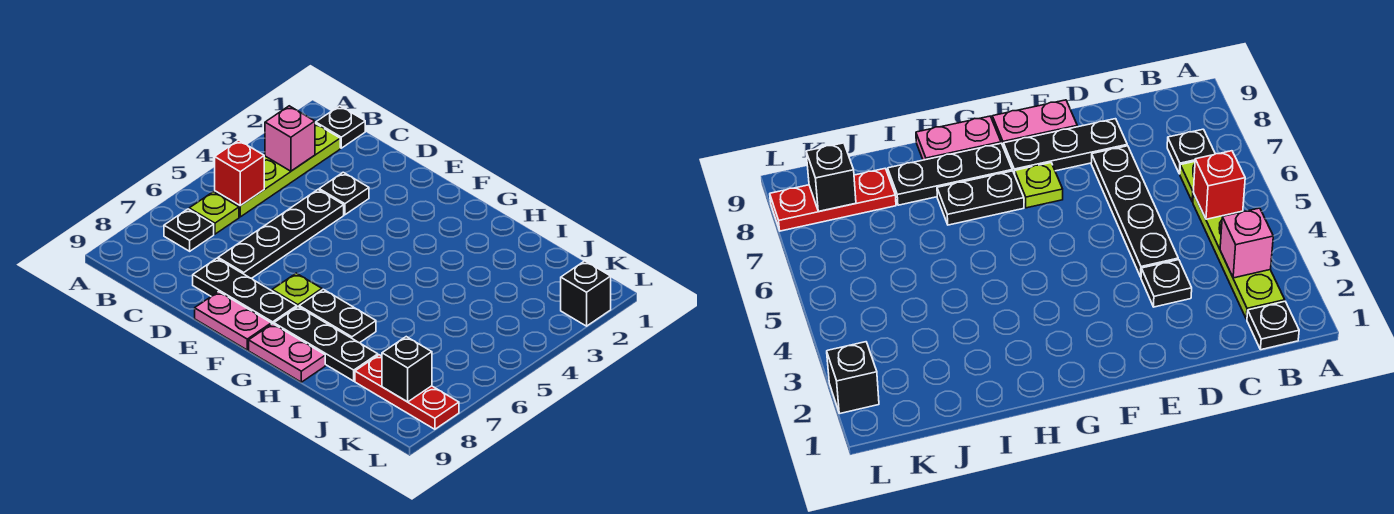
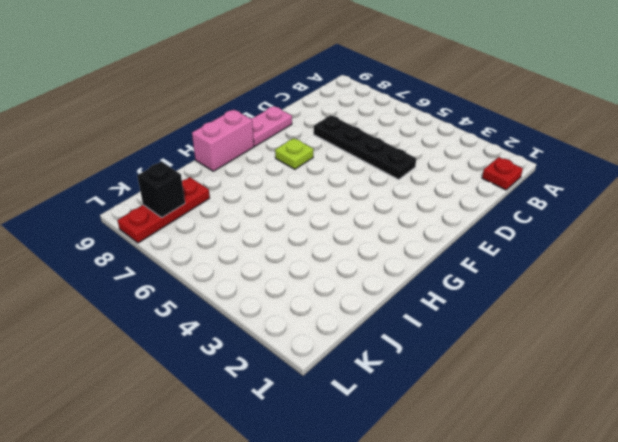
red plate B1 level 1 -> black plate B1 level 1
pink brick G9:H9 level 1 -> pink plate G9:H9 level 1
none -> lime plate B2:B5 level 1
none -> lime plate B6 level 1
none -> black plate B7 level 1

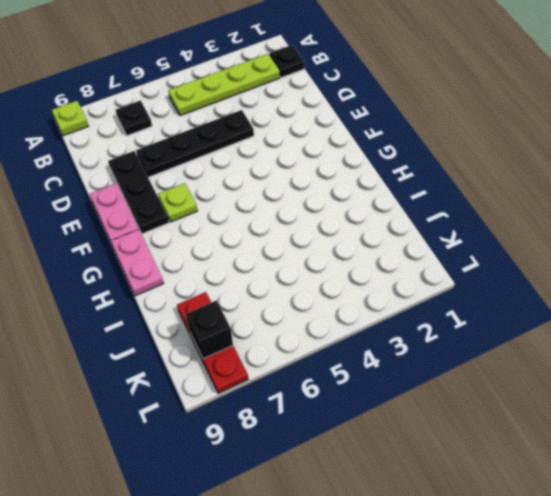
lime plate A9 level 1 -> lime plate B6 level 1
none -> black plate D3 level 1
none -> black plate G7:H7 level 1
none -> black plate G8:I8 level 1

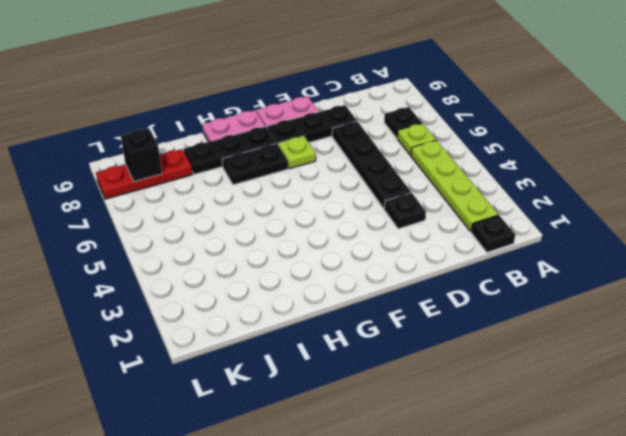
none -> black brick L2 level 1
none -> pink brick B3 level 2
none -> red brick B5 level 2

